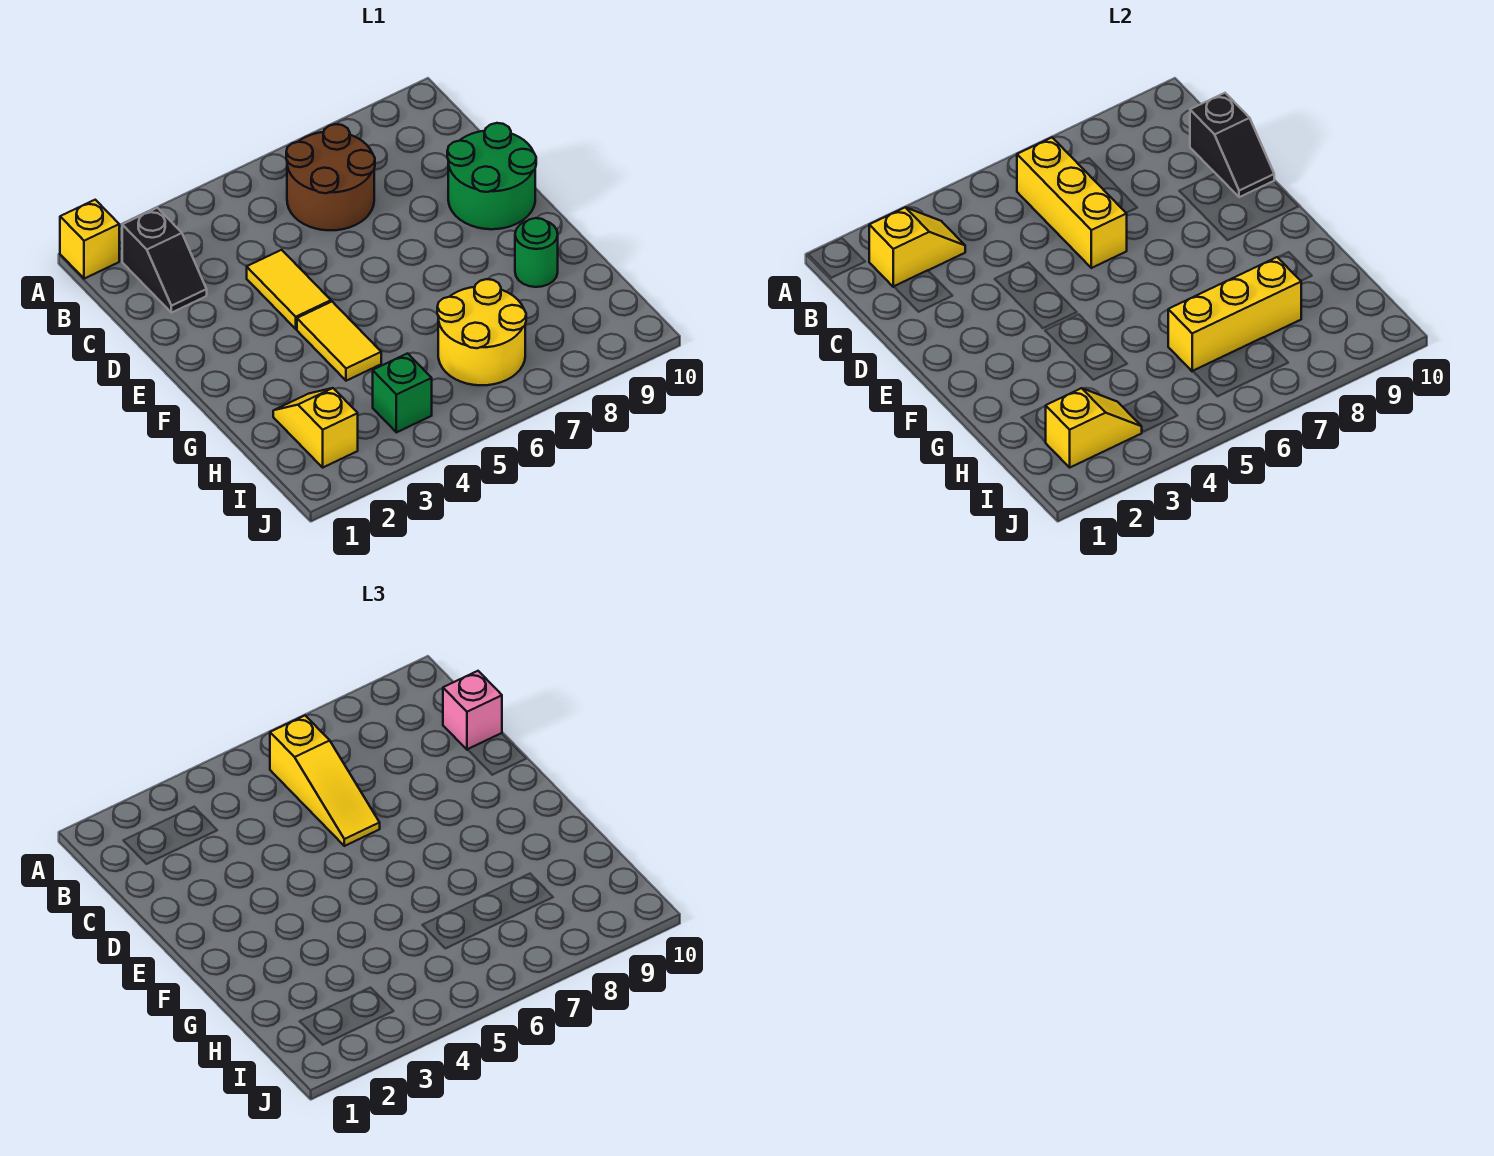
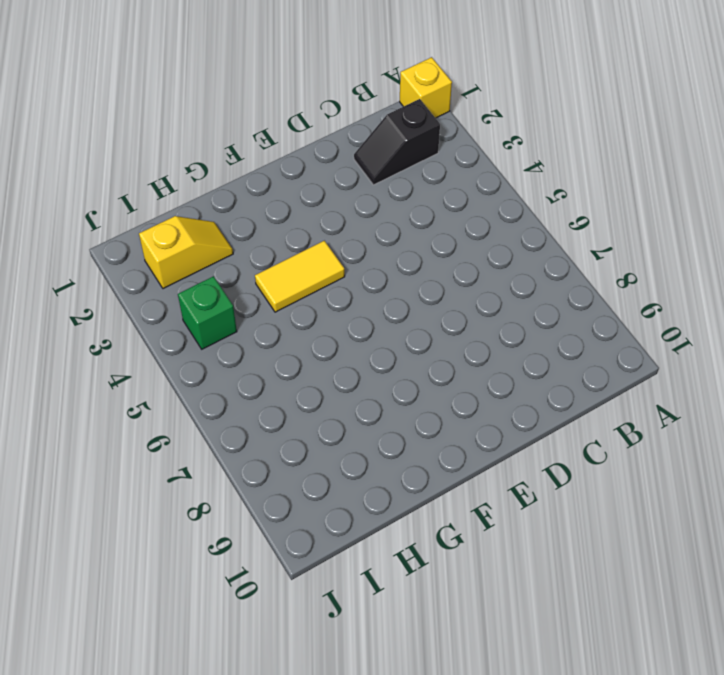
none -> brown round brick B6:C7 level 1
none -> yellow tile D4:E4 level 1
none -> green round brick D9:E10 level 1

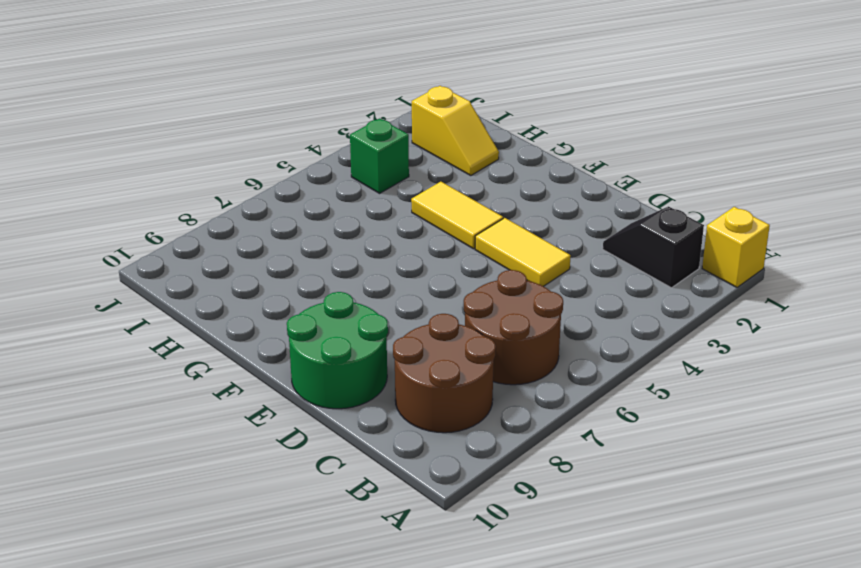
brown round brick B8:C9 level 1 -> none
none -> green round brick G9 level 1
none -> yellow round brick H6:I7 level 1
none -> yellow slope B2:B3 level 2 top 2

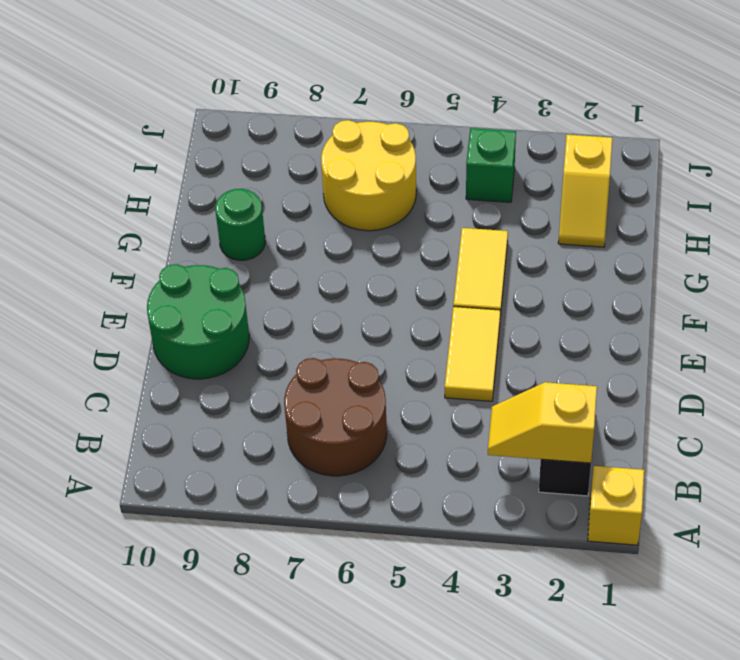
none -> yellow brick B6:D6 level 2
none -> black slope C10:D10 level 2 top C
none -> yellow brick H6:H8 level 2

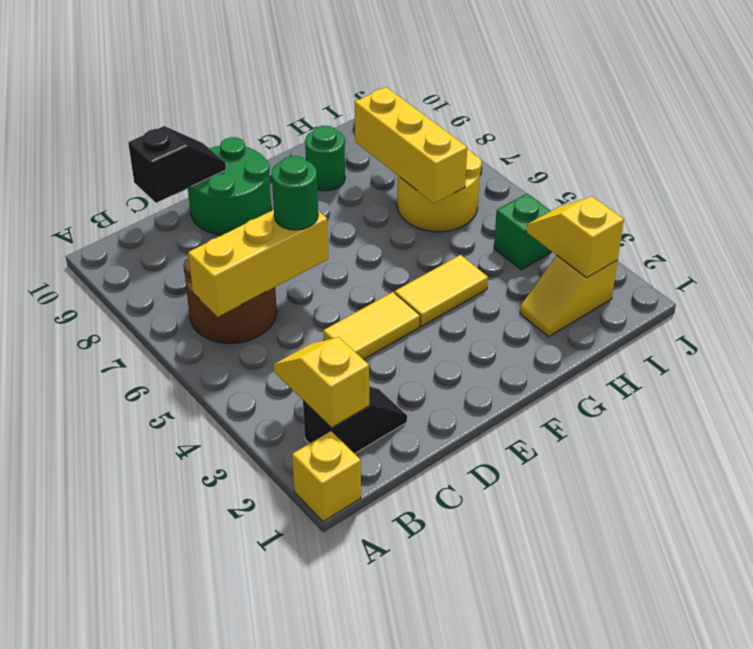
green round brick D6 level 3 -> yellow slope B6:D6 level 3 top B
none -> pink brick C10 level 3

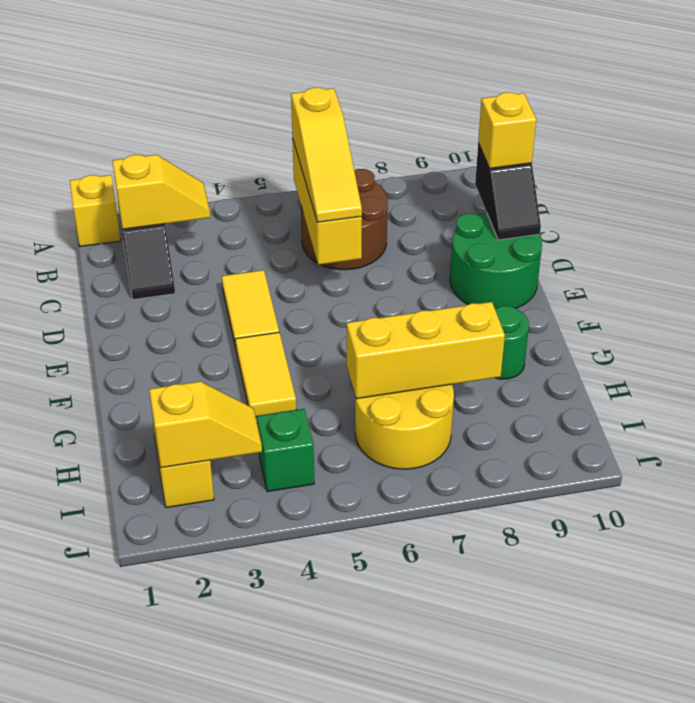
yellow brick C10 level 3 -> pink brick C10 level 3

